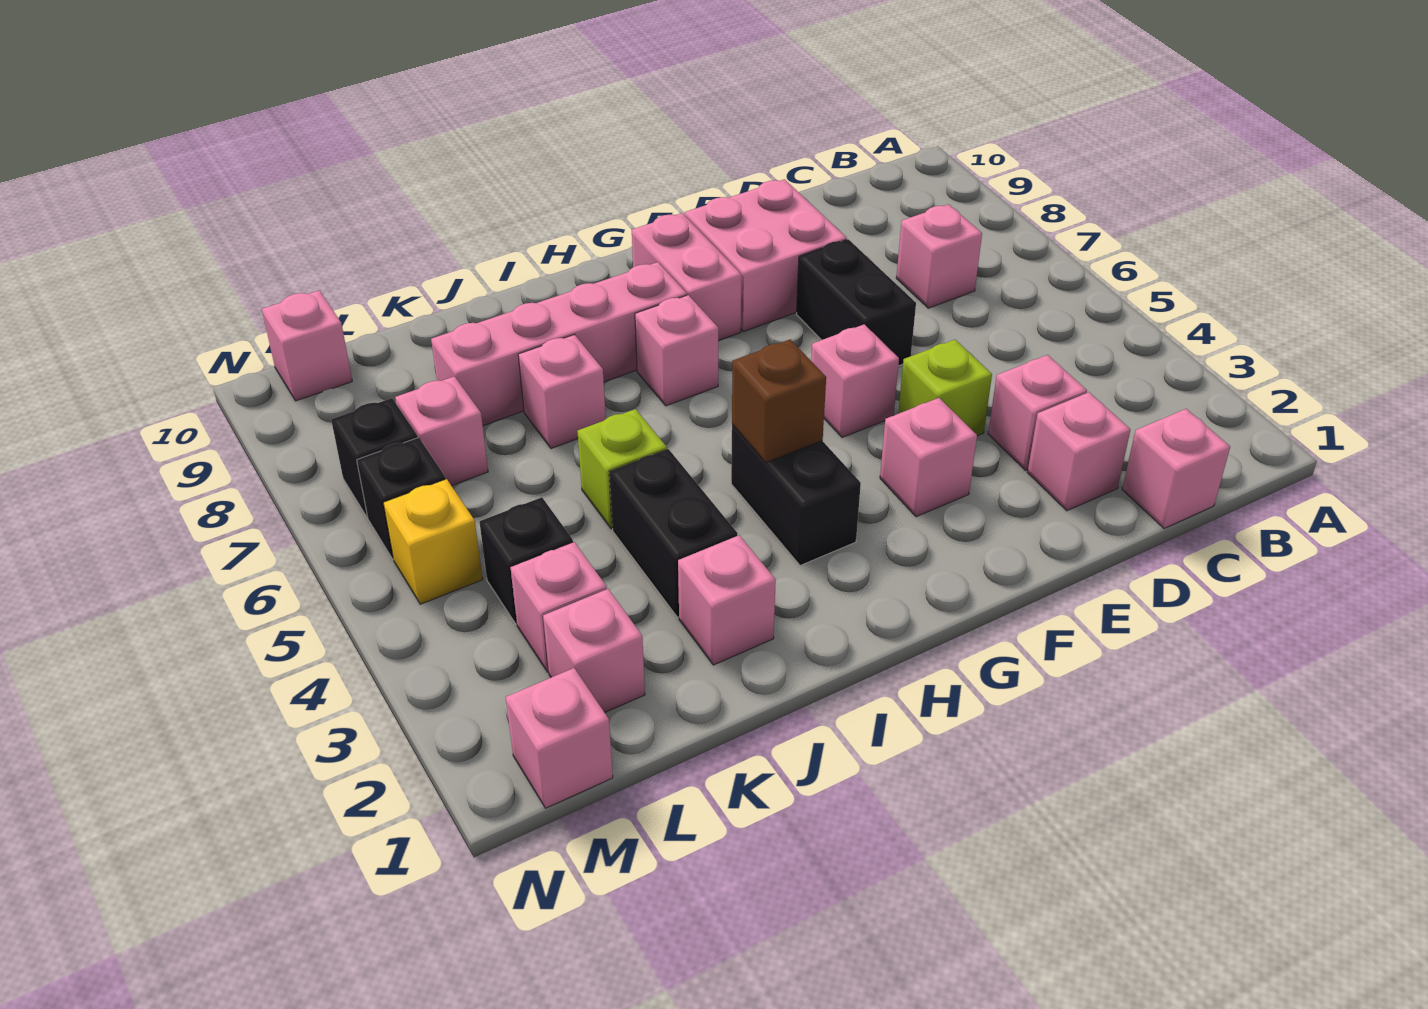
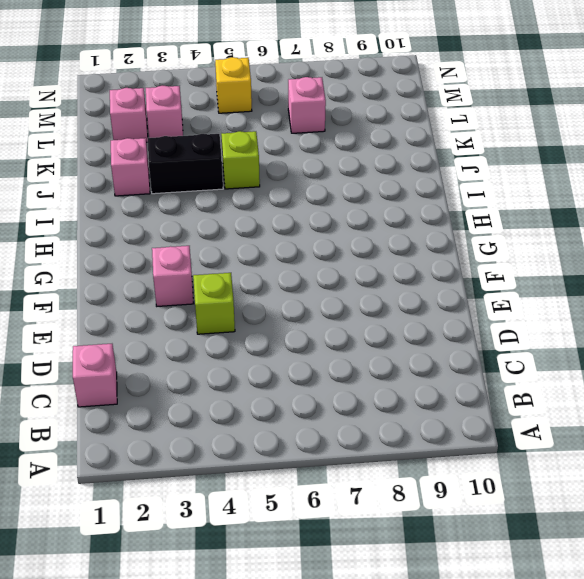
none -> pink brick C7 level 1
none -> pink brick D2 level 1
none -> pink brick D3 level 1

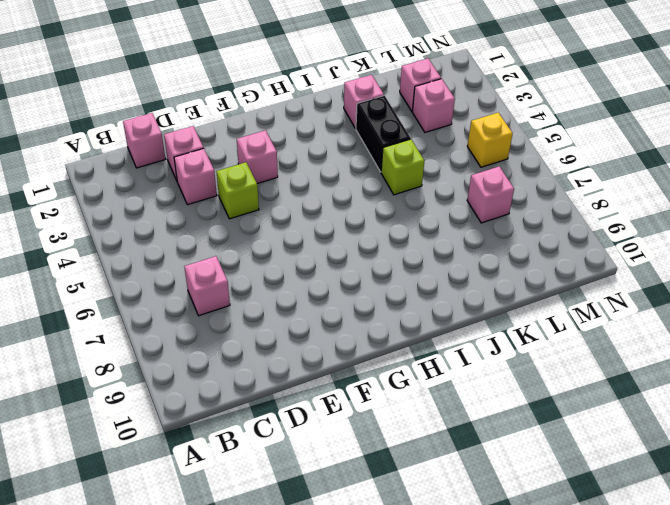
none -> black brick E6:E7 level 1
none -> pink brick E8:F9 level 1
none -> pink brick F5 level 1

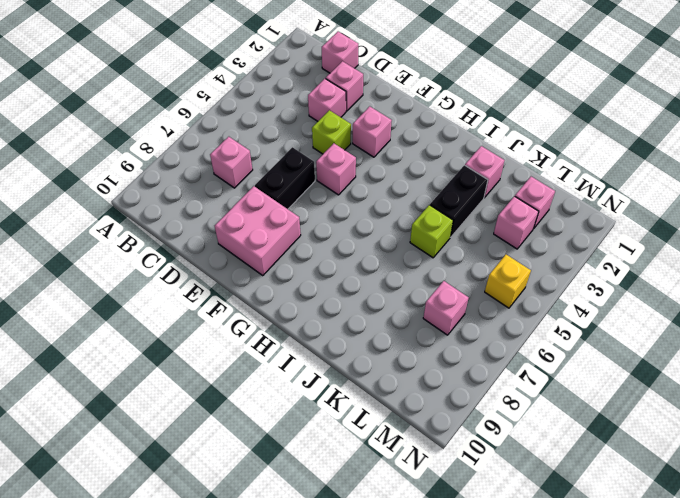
none -> pink brick G8:G9 level 1
none -> black brick H3:H4 level 1
none -> pink brick H7 level 1

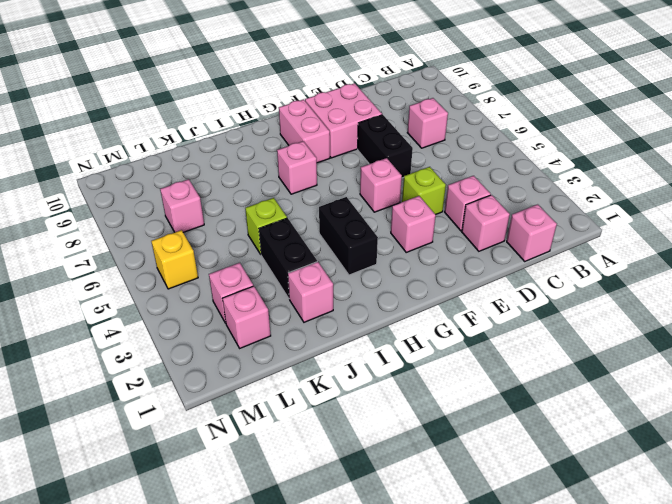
none -> pink brick H8:K8 level 1
none -> pink brick J7 level 1
none -> black brick L4 level 1

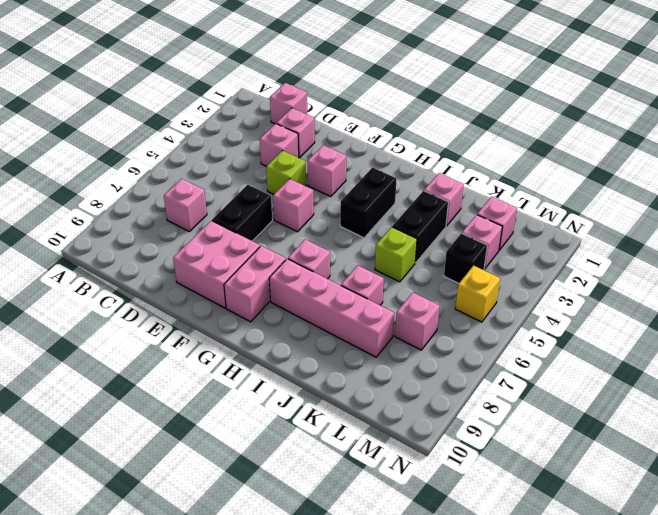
none -> pink brick M1 level 1
none -> black brick M6 level 1
none -> black brick M7 level 1

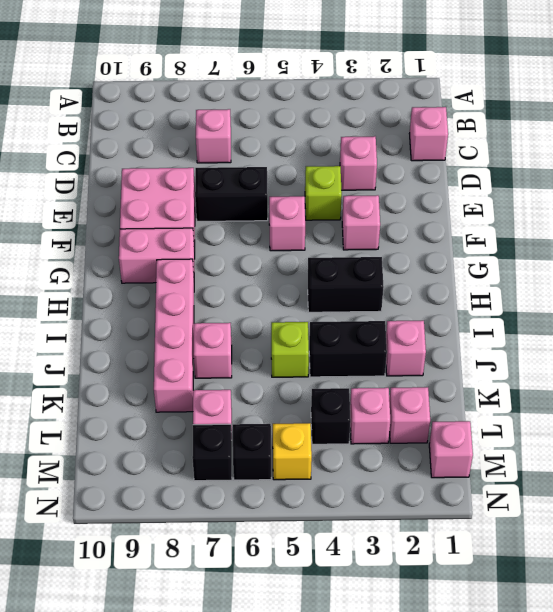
none -> pink brick D2 level 1
none -> pink brick H7 level 1
none -> pink brick M10 level 1

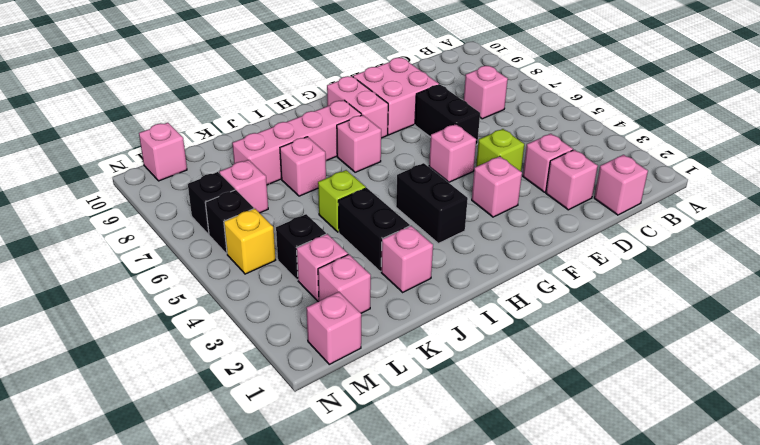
none -> brown brick H4 level 2

